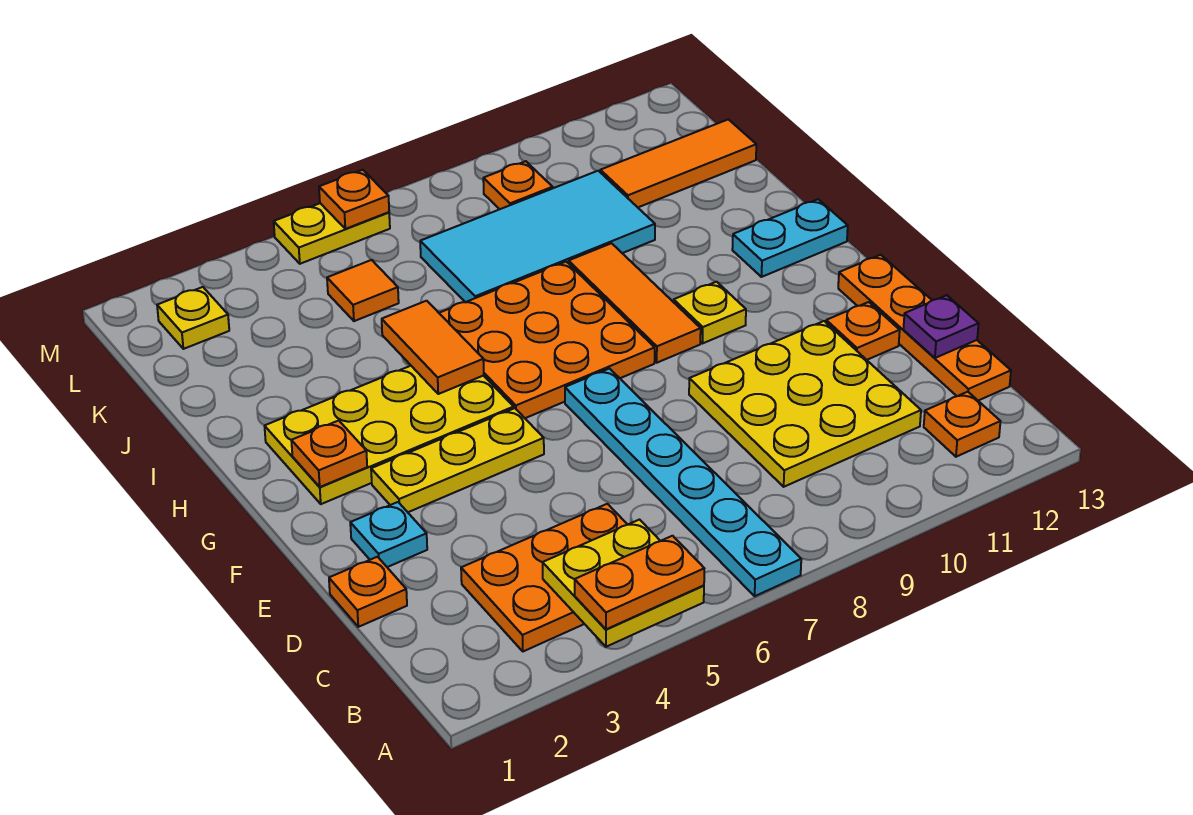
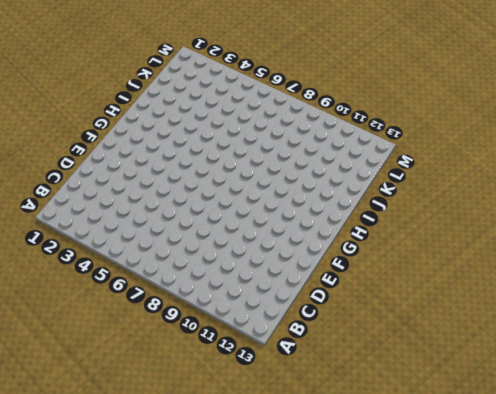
none -> cyan plate A7:F7 level 1
none -> orange plate B3:C5 level 1
none -> orange plate B12 level 1

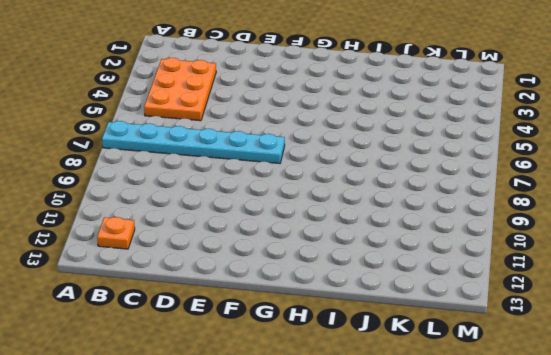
none -> yellow plate C9:E11 level 1
none -> orange plate C13:F13 level 1
none -> orange plate D1 level 1

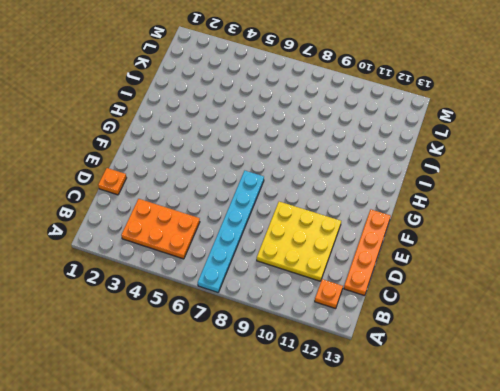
none -> cyan plate E2 level 1
none -> orange plate E12 level 1
none -> yellow plate F3:F5 level 1

